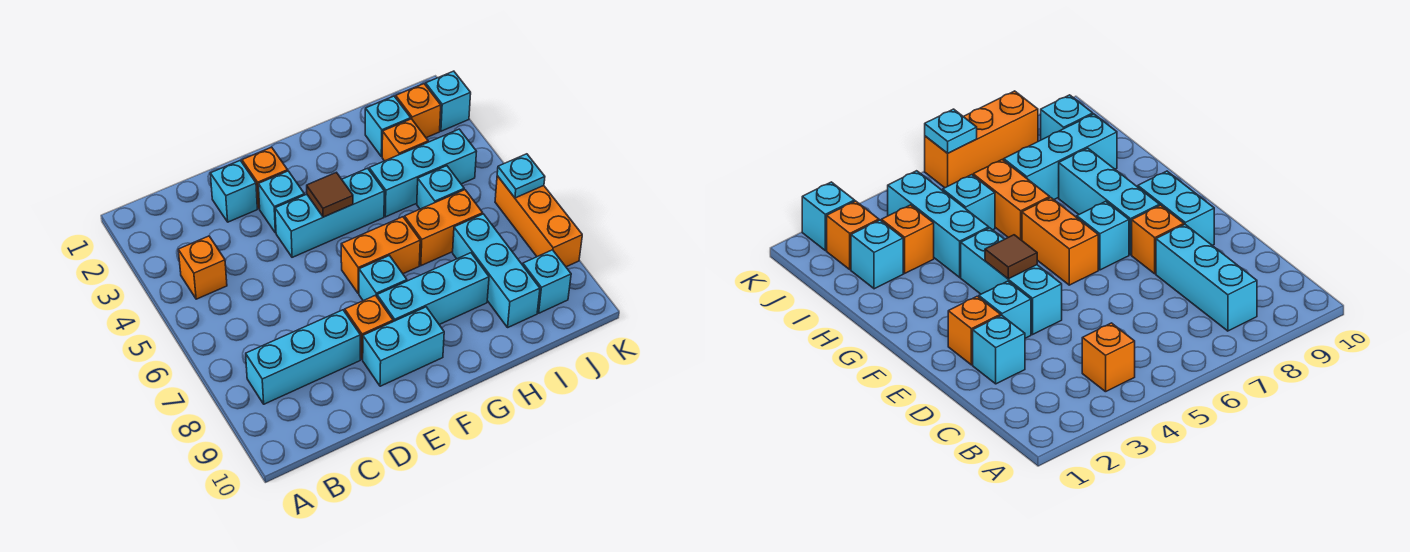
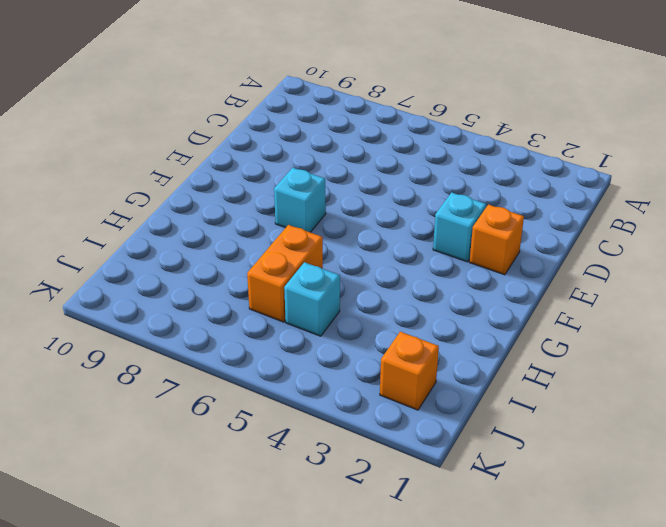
none -> orange brick B4 level 1
none -> cyan brick B8:D8 level 1
none -> cyan brick D2 level 1

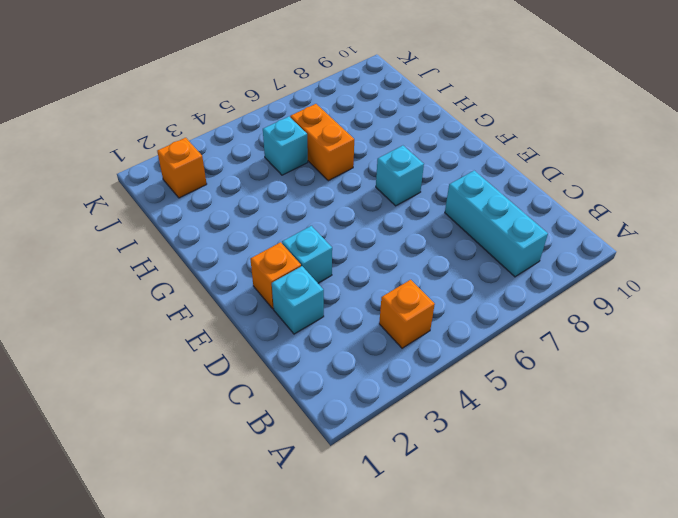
none -> cyan brick E4:G4 level 1
none -> orange brick E8 level 1
none -> cyan brick E9:F9 level 1

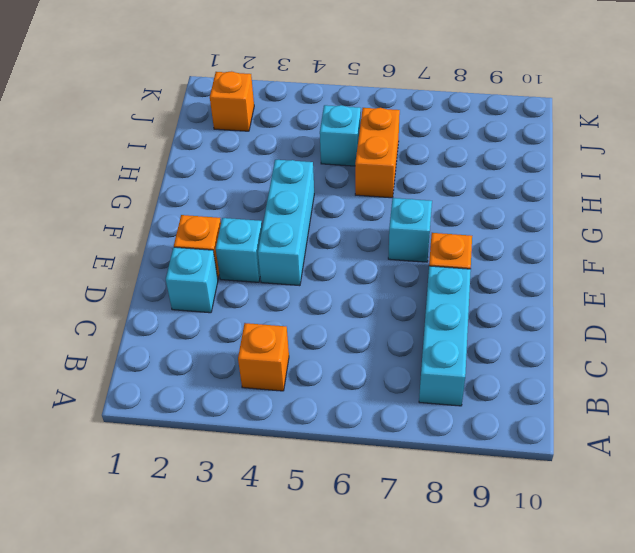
none -> cyan brick E9:F9 level 1
none -> orange brick F6:G6 level 1
none -> cyan brick F8:H8 level 1

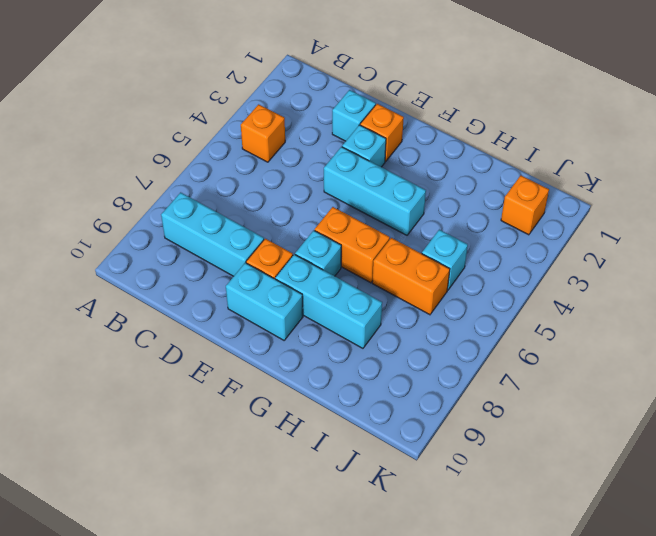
none -> cyan brick H4:J4 level 1
none -> cyan brick I2 level 1
none -> orange brick I3 level 1

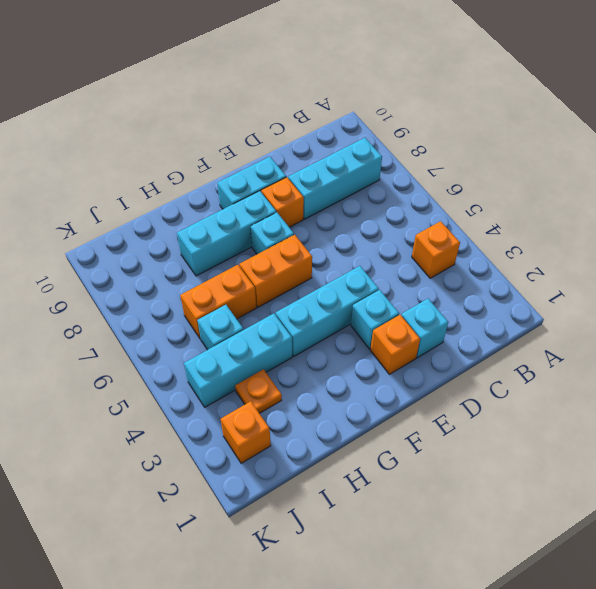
orange plate I3 level 1 -> orange brick I3 level 1
none -> cyan brick I2 level 1
none -> cyan brick I7:I9 level 1
none -> cyan brick J9 level 1

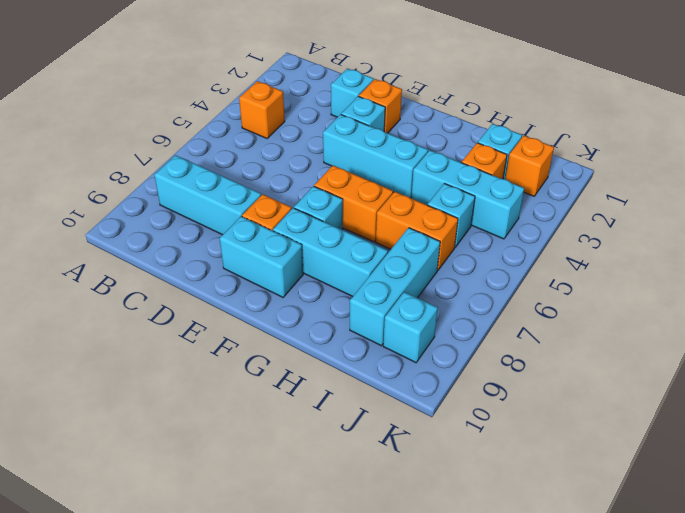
none -> cyan brick K2 level 1
none -> orange brick K6:K8 level 1
none -> brown tile F4 level 2

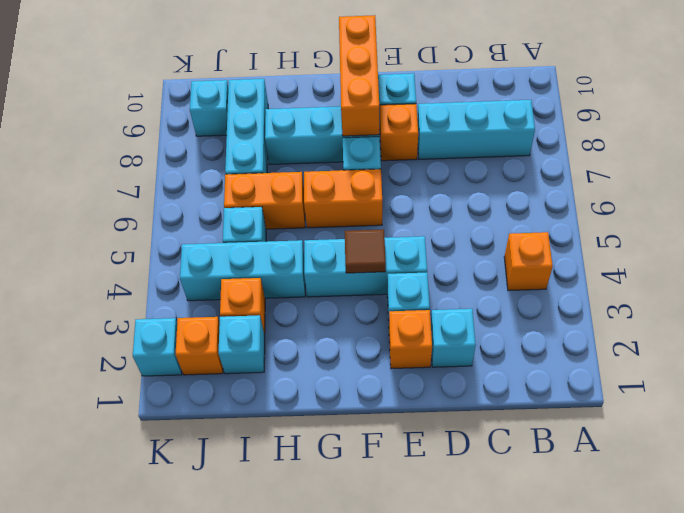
orange brick F8:F10 level 2 -> orange brick K6:K8 level 1
none -> cyan plate K6 level 2

